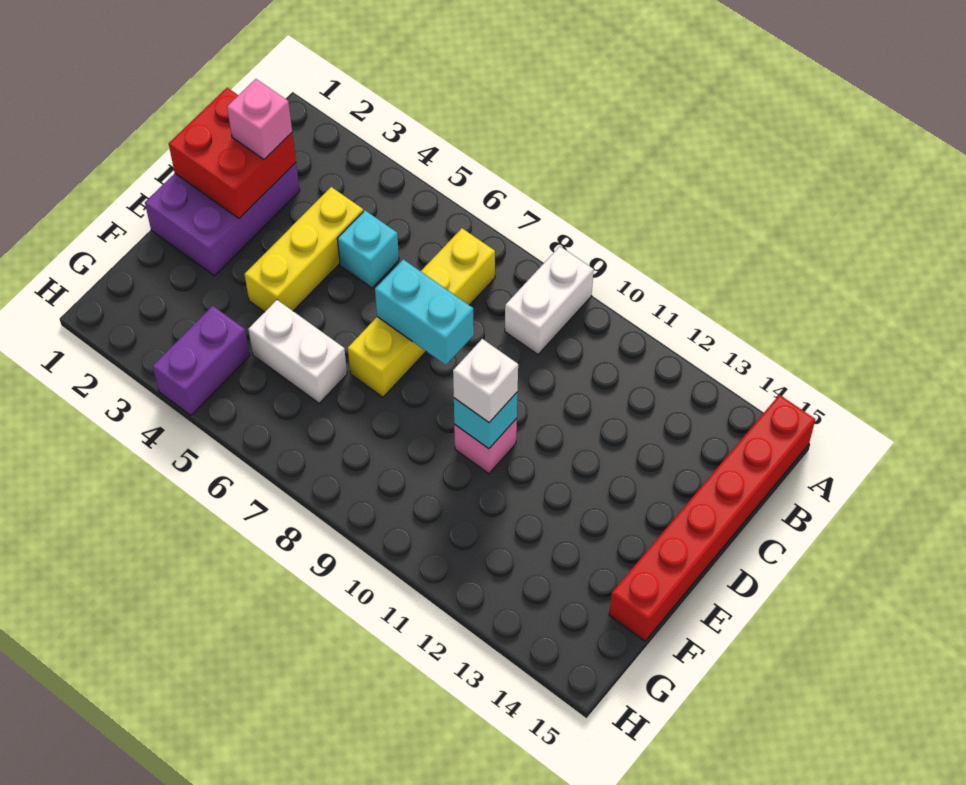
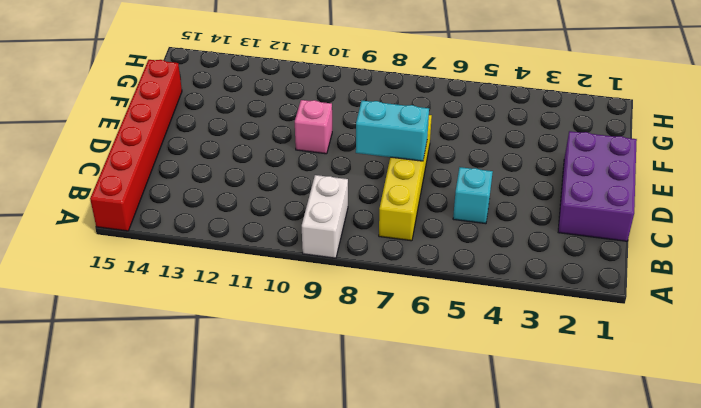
none -> yellow brick C4:E4 level 1
none -> white brick F5:F6 level 1
none -> purple brick G4:H4 level 1

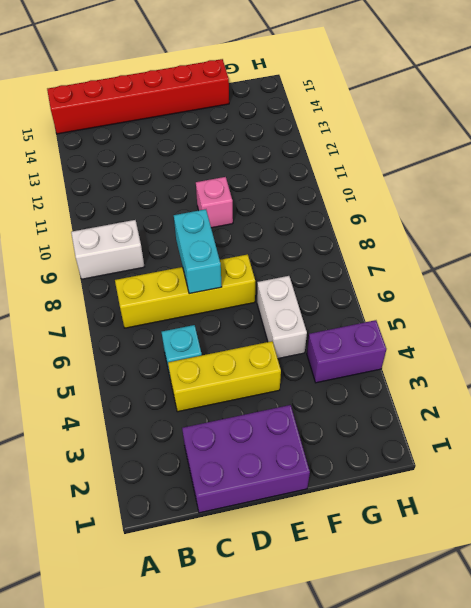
none -> red brick C1:D2 level 2
none -> cyan brick E10 level 2
none -> pink brick C2 level 3

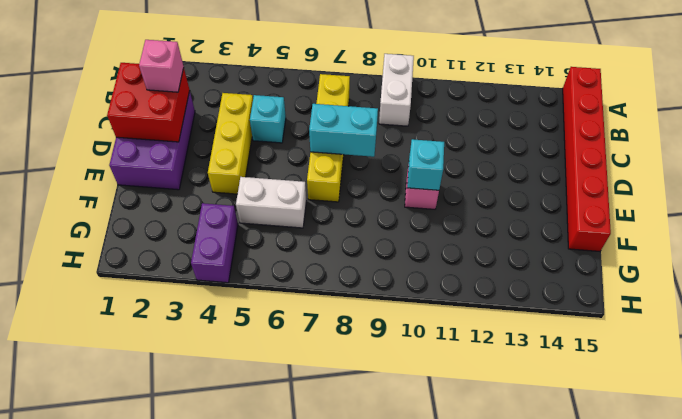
none -> white brick E10 level 3

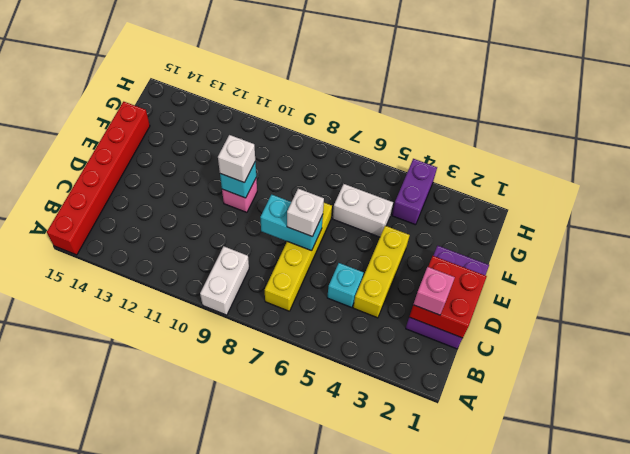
white brick D7 level 3 -> none

